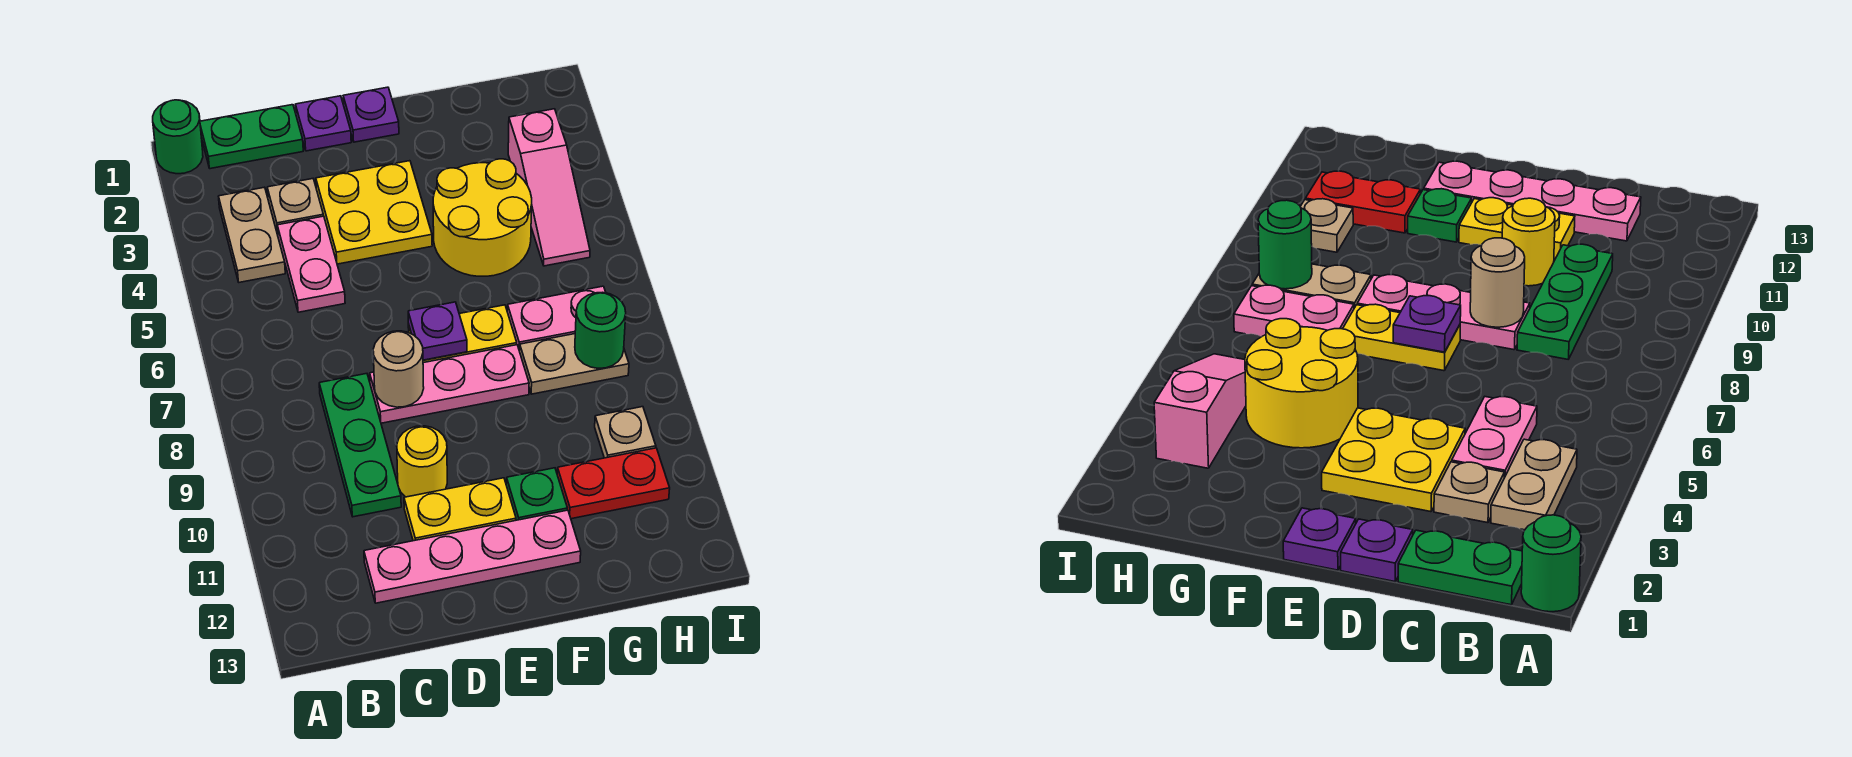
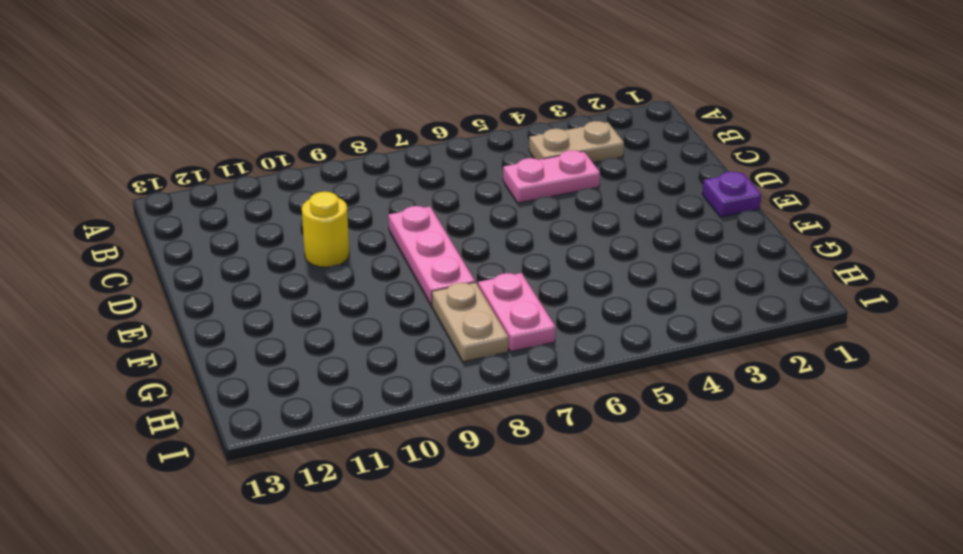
none -> green round brick A1 level 1
none -> green plate B1:C1 level 1
none -> tan plate C3 level 1

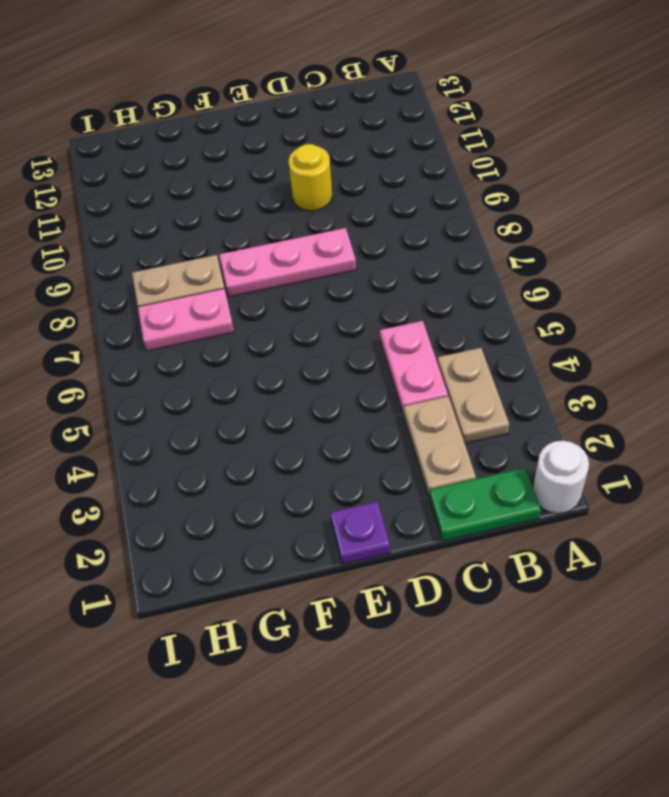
white round brick A1 level 1 -> green round brick A1 level 1
tan plate C2:C3 level 1 -> tan plate C3 level 1
none -> green plate C8:C10 level 1
none -> pink plate C12:F12 level 1
none -> purple plate D1 level 1

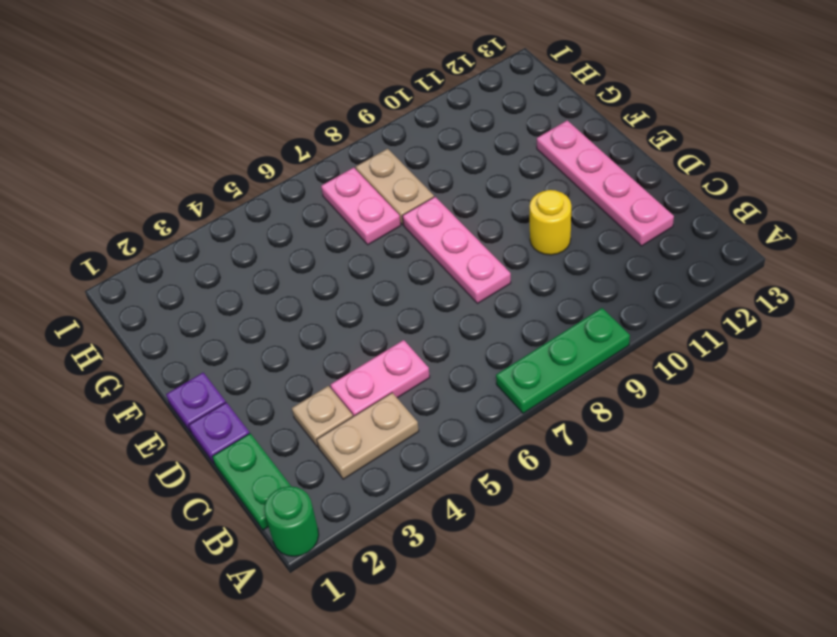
green plate A7:A9 level 1 -> green plate C8:C10 level 1
none -> yellow plate D3:E4 level 1
none -> yellow plate D11:E11 level 1
none -> yellow plate E7:F7 level 1

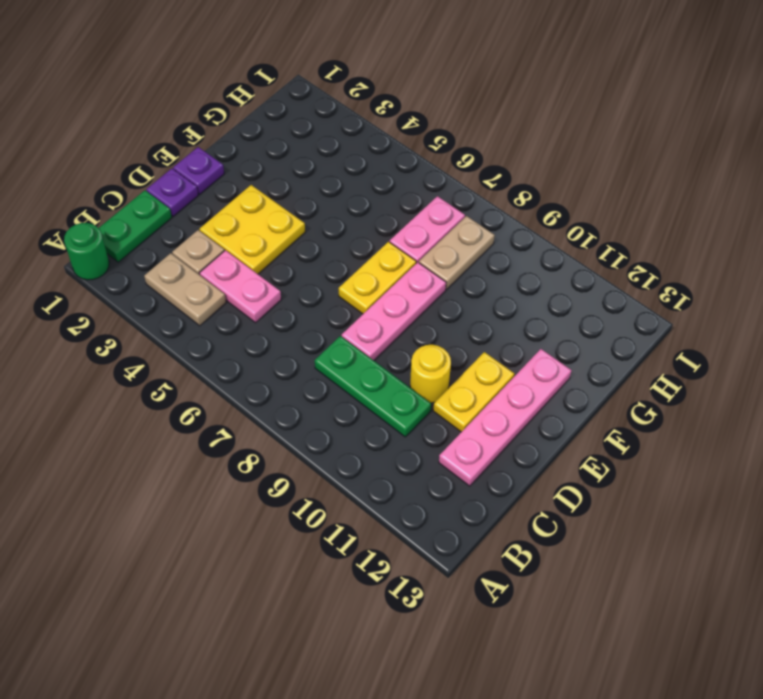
none -> yellow round brick F4:G5 level 1
none -> green plate F11 level 1
none -> red plate G11:H11 level 1

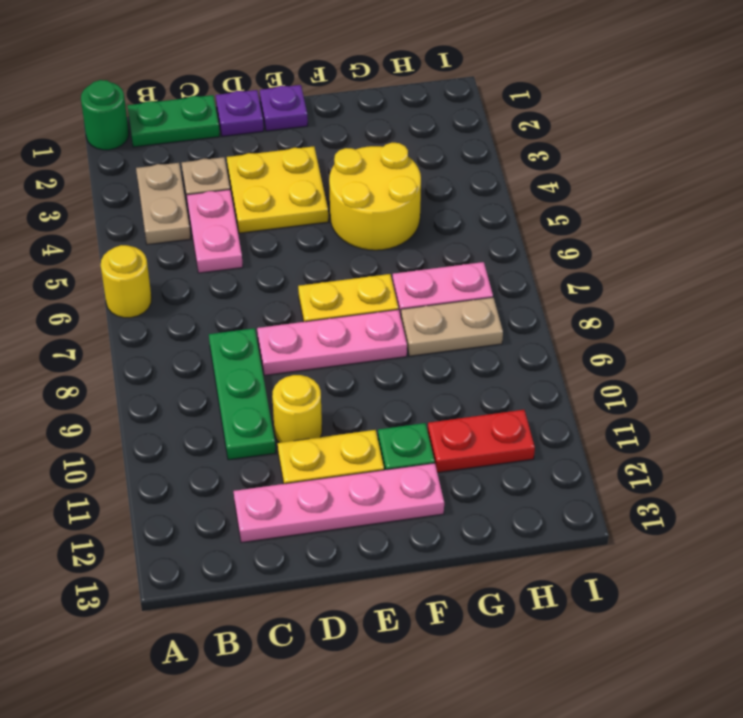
yellow round brick A6 level 1 -> none
none -> pink slope H3:H5 level 1 top 3
none -> tan plate H10 level 1
none -> tan round brick D8 level 2

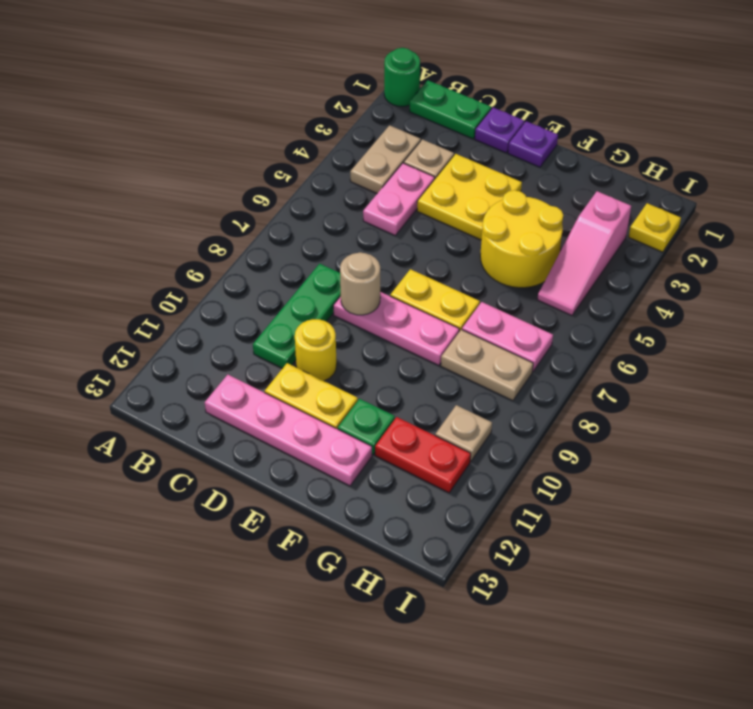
yellow plate I2 level 1 -> none
none -> purple plate E7 level 2
none -> green round brick H8 level 2

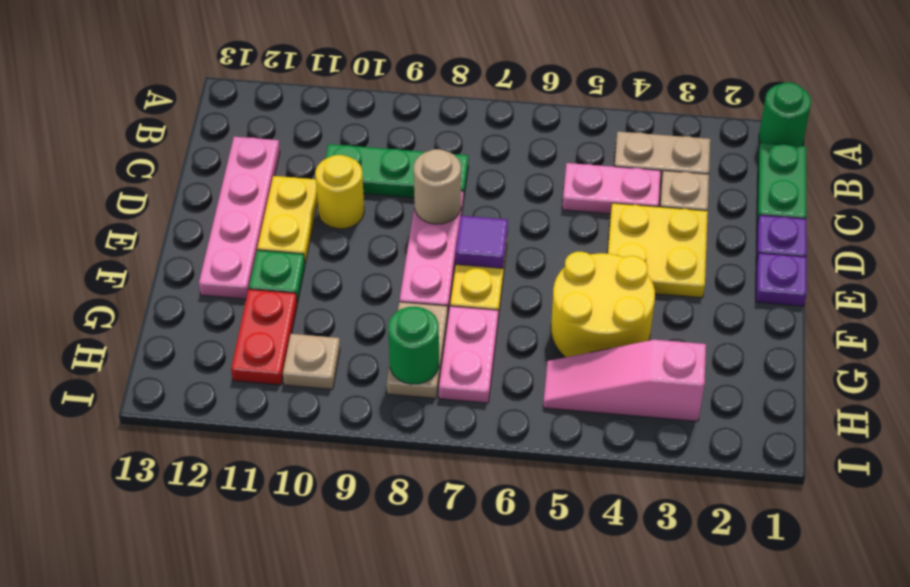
purple tile E7 level 2 -> purple plate E7 level 2

